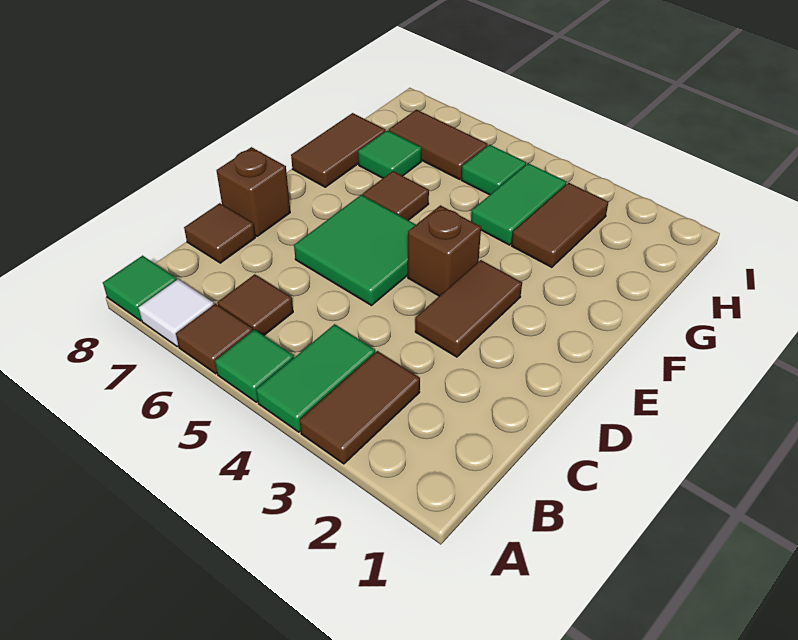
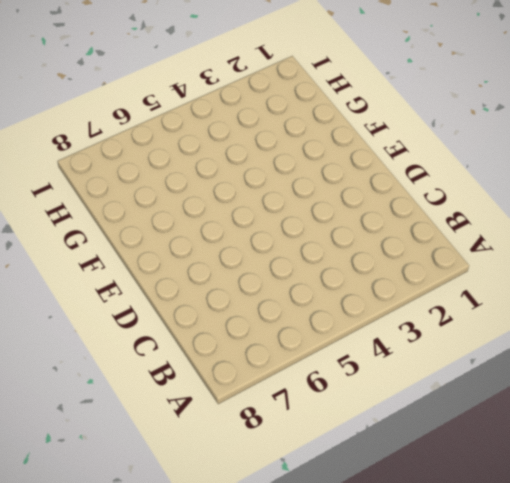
none -> brown tile A3:B3 level 1
none -> green tile A4:B4 level 1
none -> green tile A5 level 1

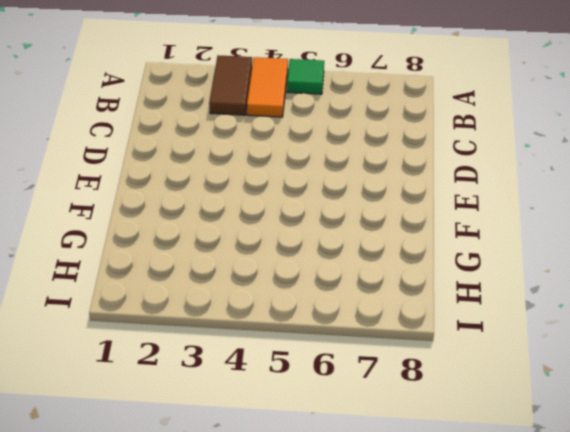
orange tile A4:B4 level 1 -> green tile A4:B4 level 1
none -> brown tile A6 level 1
none -> white tile A7 level 1
none -> green tile A8 level 1

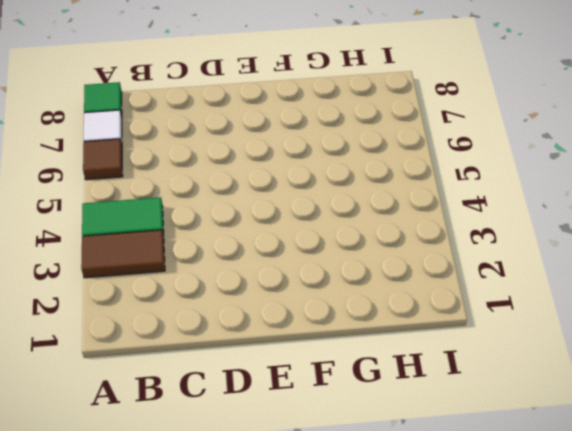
none -> green tile A5 level 1
none -> brown tile B6 level 1
none -> brown tile C8 level 1

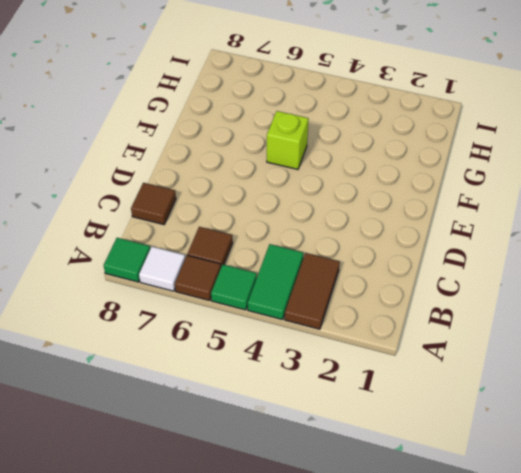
lime brick F5 level 1 -> none
none -> brown tile D3:E3 level 1
none -> green tile D5:E6 level 1
none -> brown brick D8 level 1

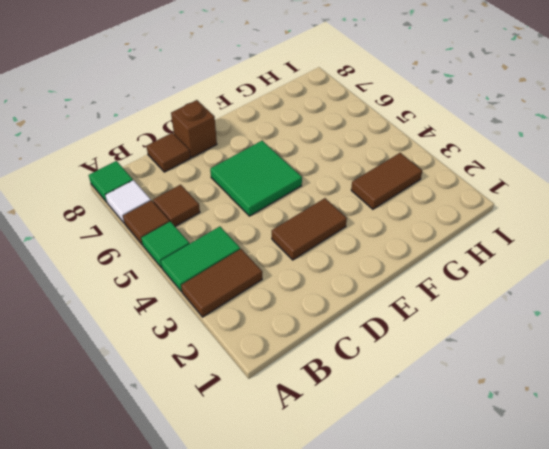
none -> brown brick E4 level 1
none -> brown tile F6 level 1
none -> brown tile F8:G8 level 1

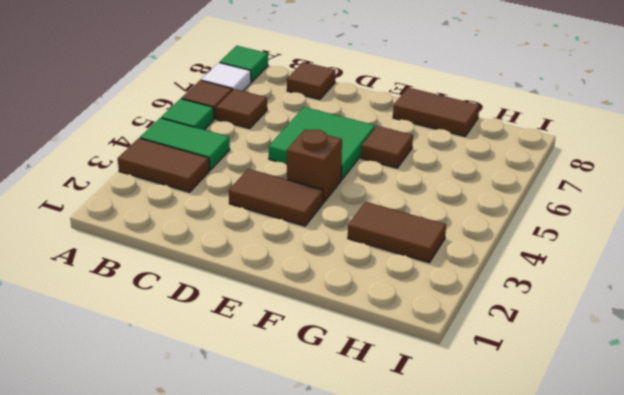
none -> brown brick D8 level 1
none -> green tile G4:H4 level 1
none -> green tile G7 level 1

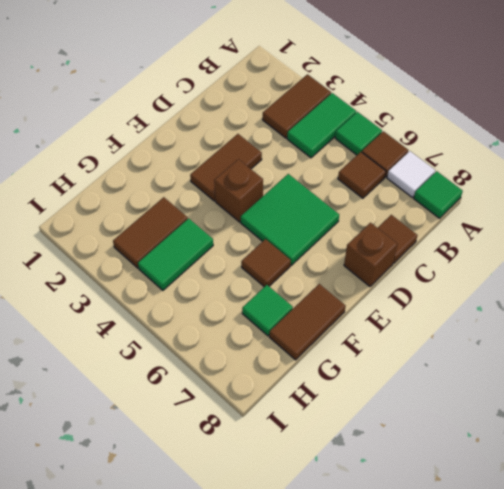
none -> green tile H5 level 1
none -> brown tile H6:H7 level 1

